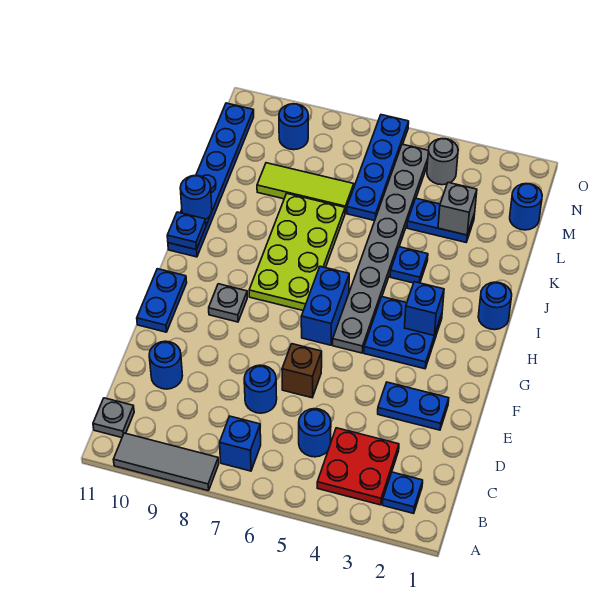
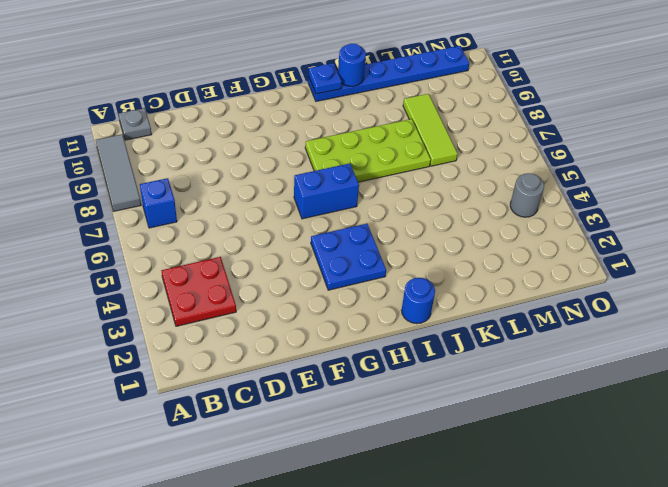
none -> blue plate B2 level 1
none -> blue round brick C5 level 1
none -> blue round brick D7 level 1

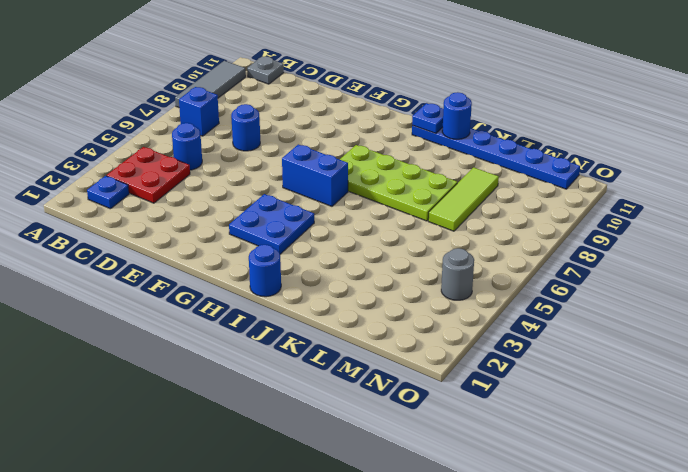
none -> blue round brick D10 level 1
none -> blue plate E2:E3 level 1
none -> brown brick E6 level 1

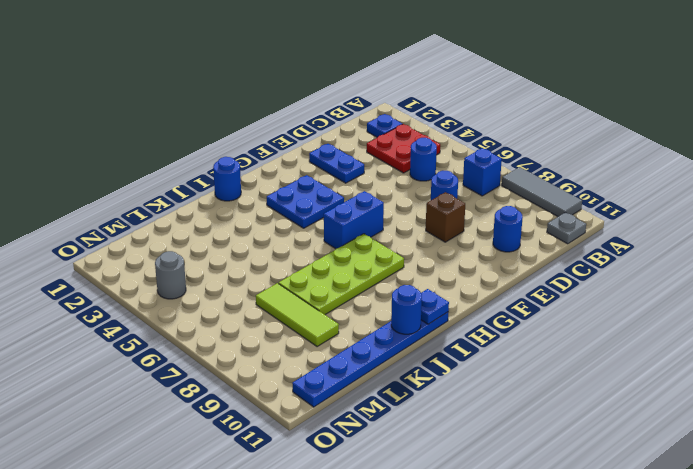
brown brick E8 level 1 -> brown brick E6 level 1
none -> blue plate F11:G11 level 1
none -> grey plate G5:N5 level 1
none -> grey plate G9 level 1

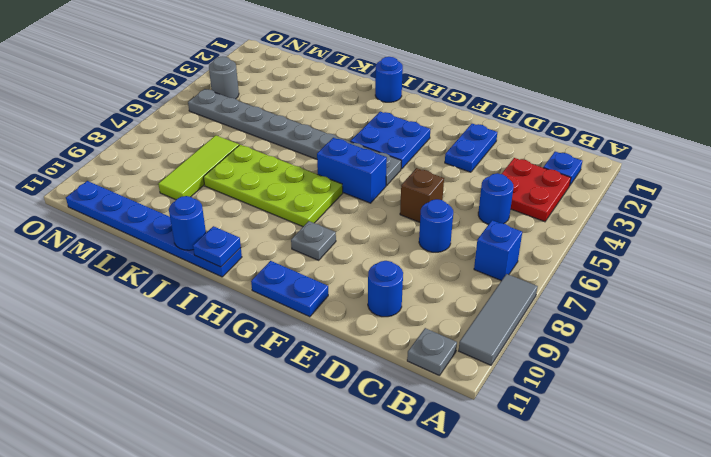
none -> blue plate J4 level 1
none -> blue plate L3:L4 level 1
none -> blue plate L6:O6 level 1

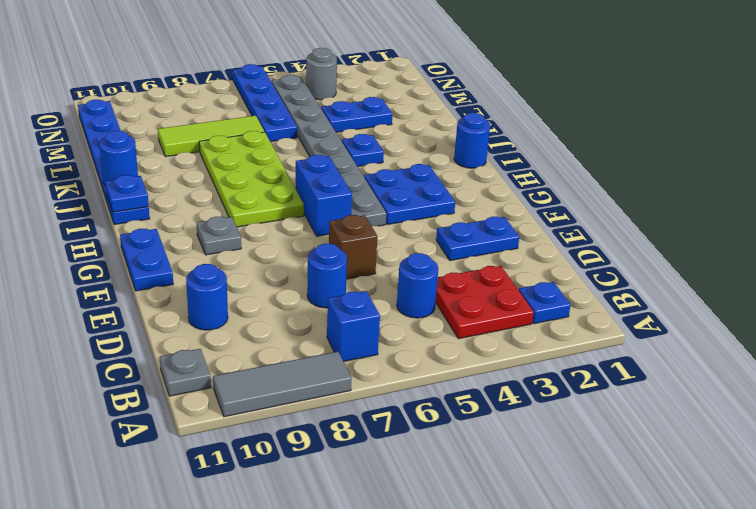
none -> blue round brick M1 level 1
none -> blue round brick N9 level 1
none -> blue brick H3 level 2

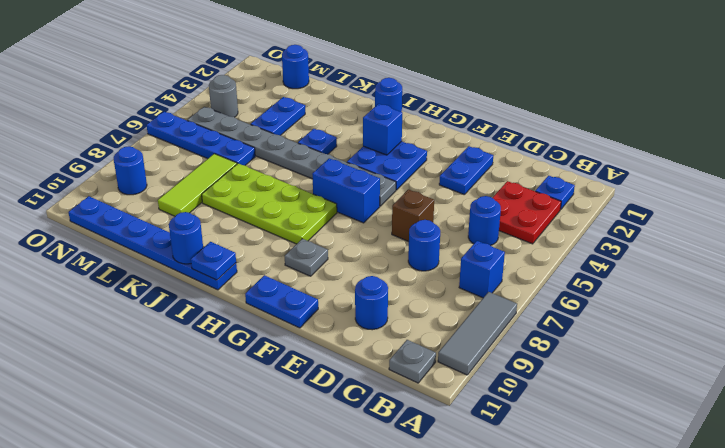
none -> grey brick L3 level 2

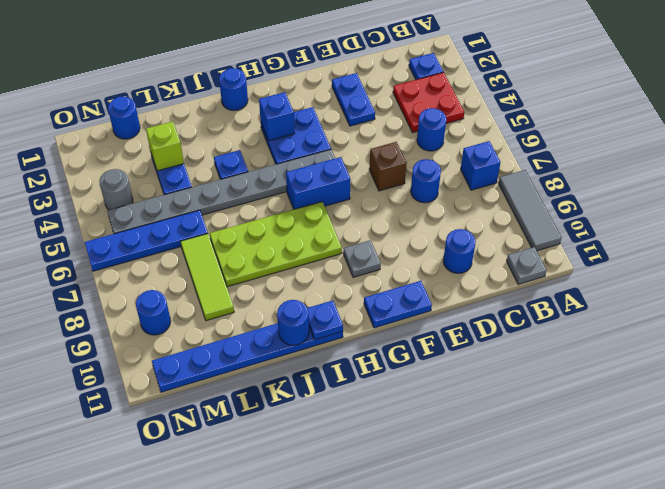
lime brick L3 level 2 -> grey brick L3 level 2

